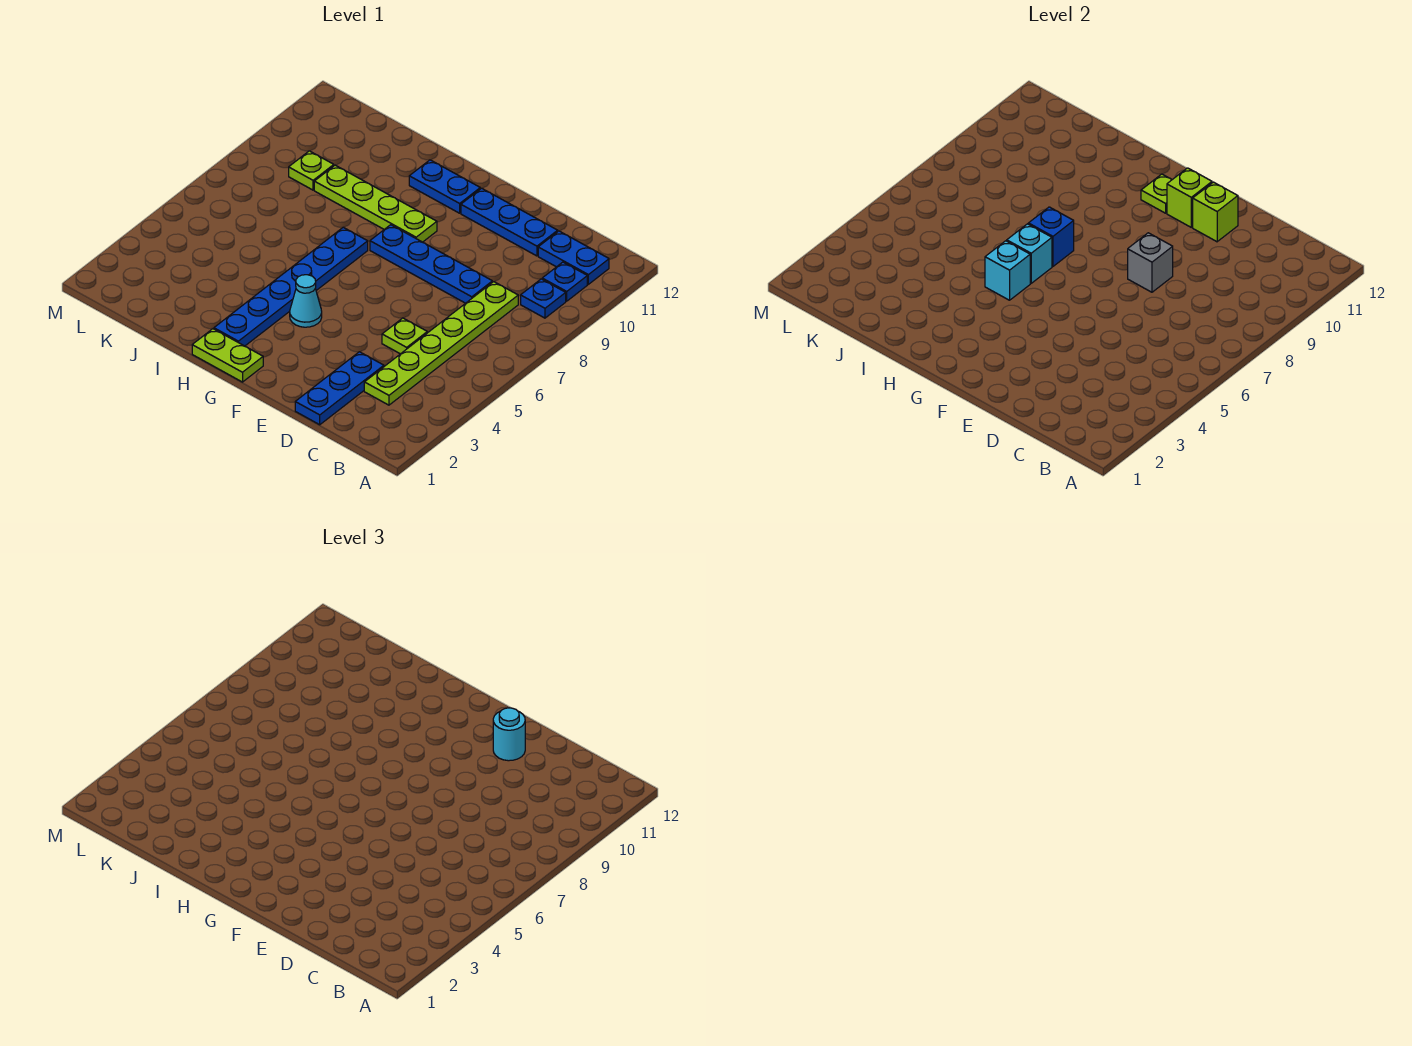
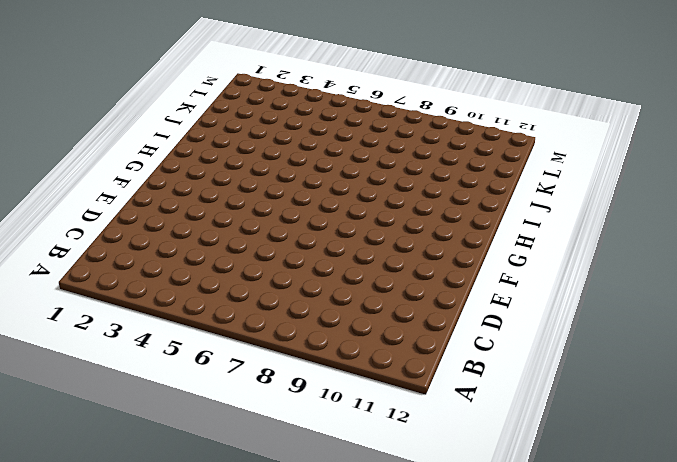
none -> blue plate B9 level 1
none -> blue plate B10 level 1
none -> blue plate B11:C11 level 1

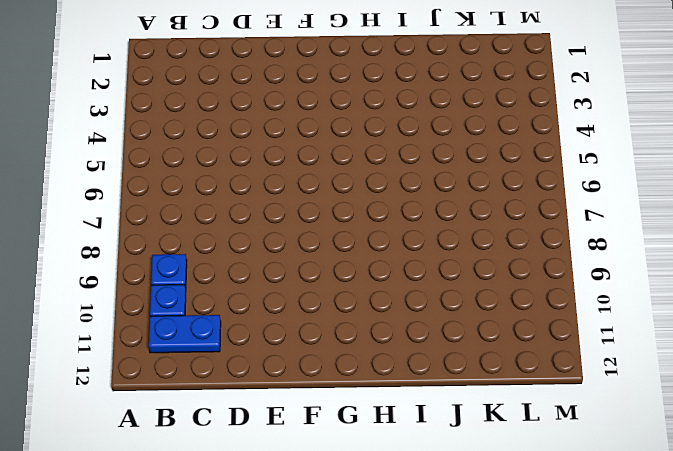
none -> lime plate C3:C8 level 1
none -> blue plate D1:D3 level 1
none -> lime plate D5 level 1

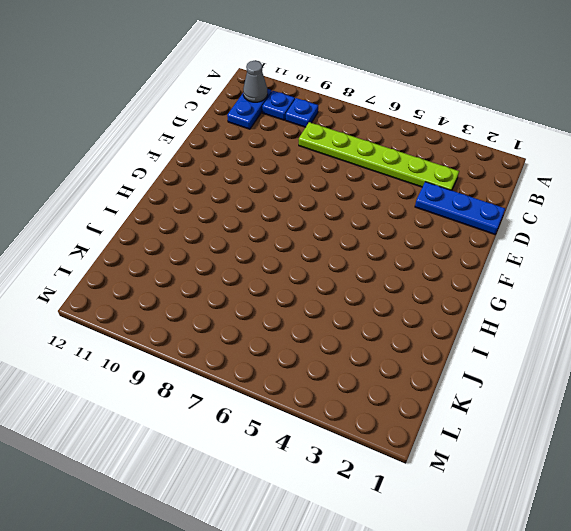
grey cone B11 level 2 -> none
none -> lime plate D5 level 1
none -> blue plate D8:G8 level 1
none -> blue plate D11:F11 level 1

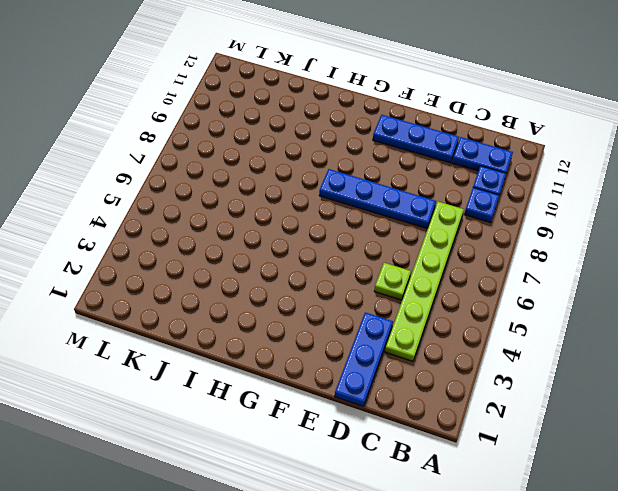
none -> lime plate G1:H1 level 1
none -> cyan cone G4 level 1
none -> lime plate G9:J9 level 1

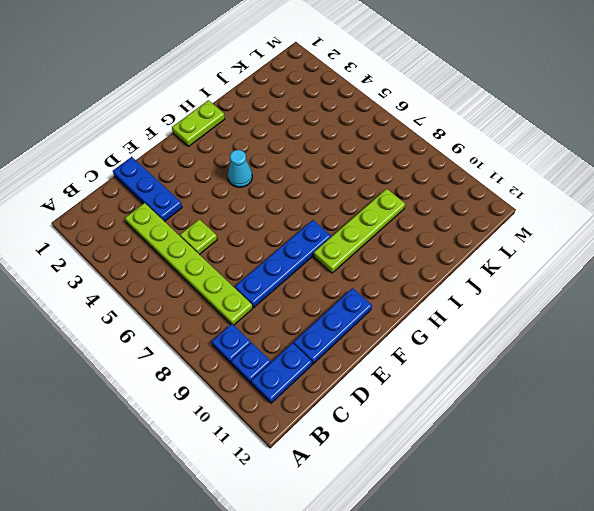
none -> blue plate G11:H11 level 1
none -> blue plate H2:H7 level 1
none -> lime plate K9 level 1

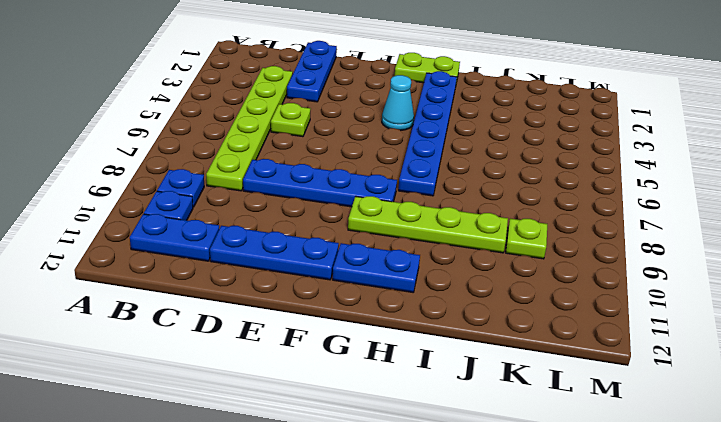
none -> grey brick E8 level 2
none -> lime brick E11 level 2
none -> lime brick F11 level 2

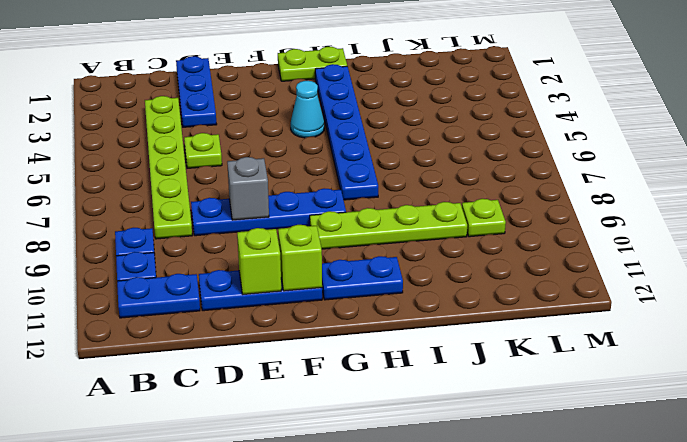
none -> lime plate G11 level 2
none -> cyan brick H5 level 2
none -> cyan brick H6 level 2

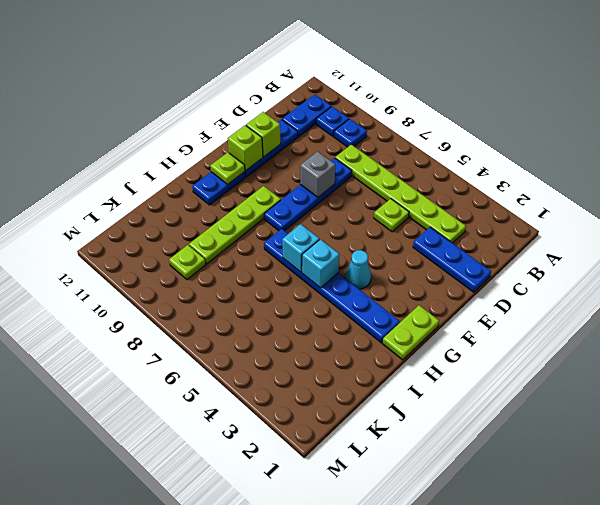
none -> blue brick H7 level 2
none -> cyan round brick E11 level 3

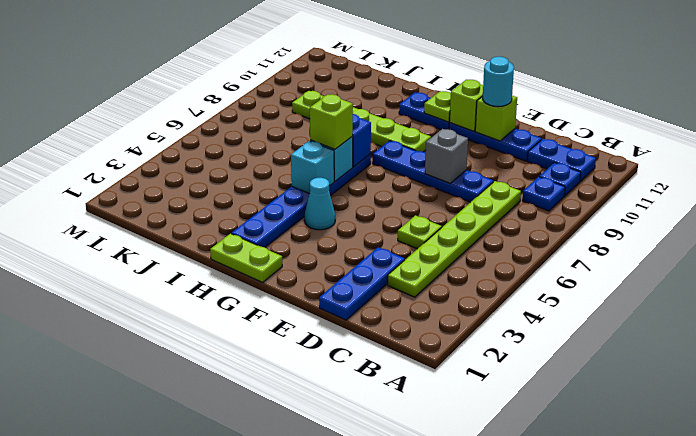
lime brick H6 level 3 -> none

